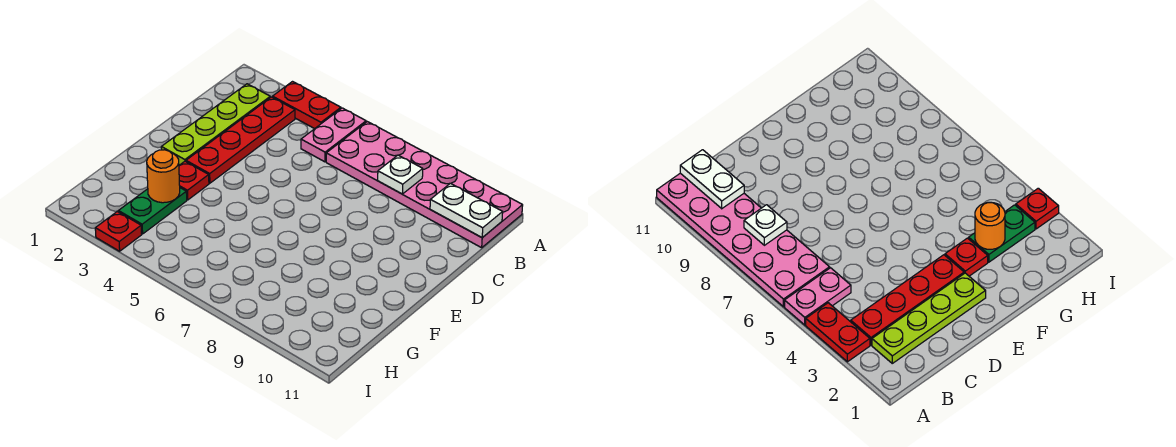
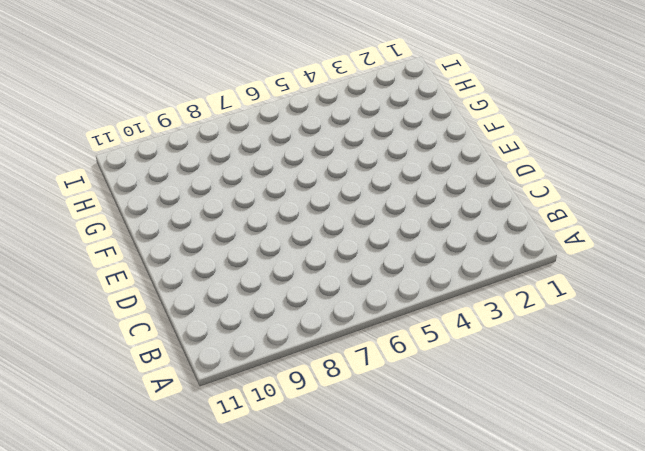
none -> red plate A3:A4 level 1
none -> pink plate A5:B5 level 1

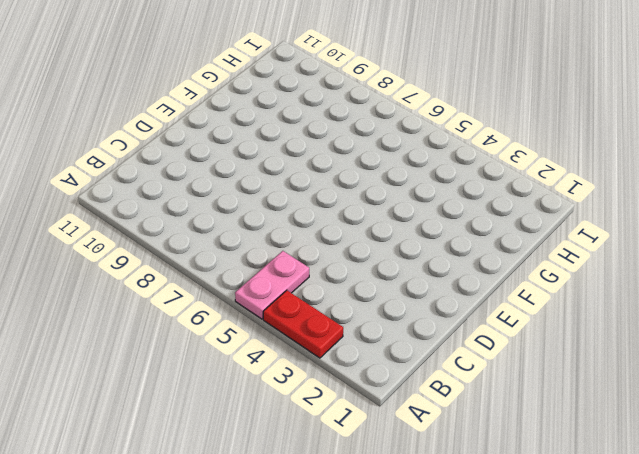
none -> pink plate A6:B11 level 1
none -> lime plate B2:E2 level 1

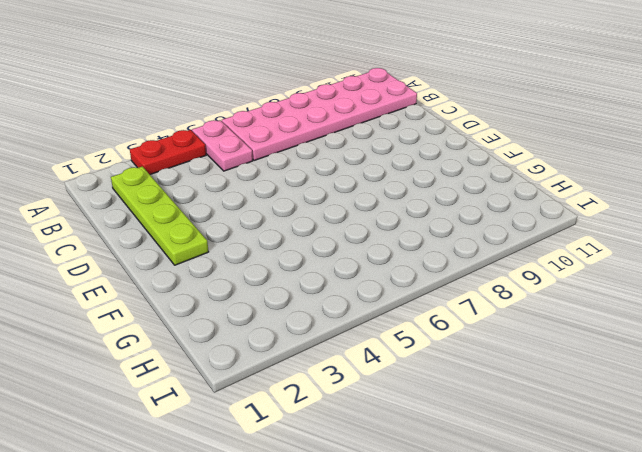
none -> red plate B3:E3 level 1
none -> red plate F3 level 1

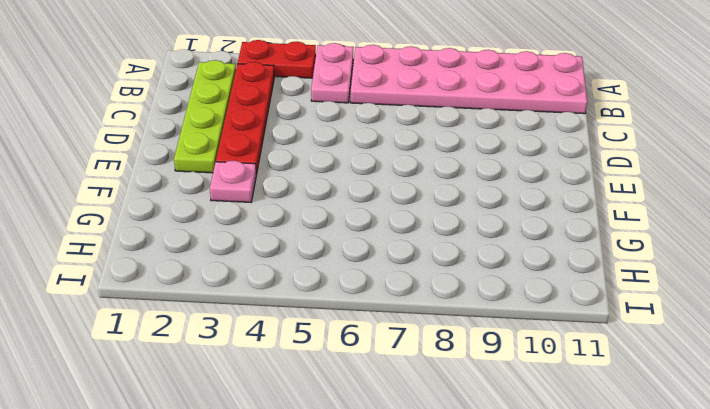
pink plate F3 level 1 -> red plate F3 level 1
none -> green plate G3:H3 level 1
none -> red plate I3 level 1

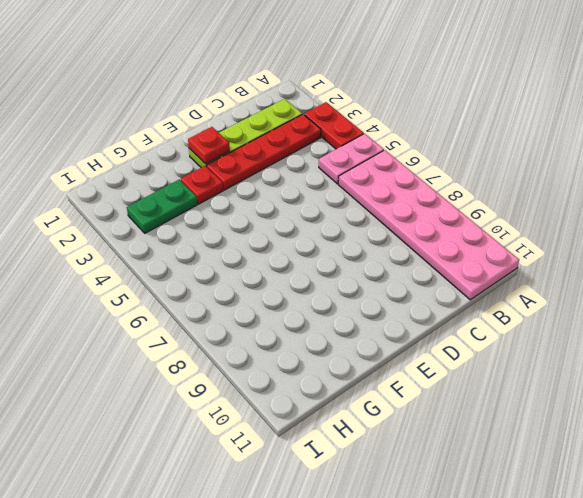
red plate E2 level 2 -> red plate I3 level 1
none -> white plate B8 level 2
none -> white plate B10:B11 level 2

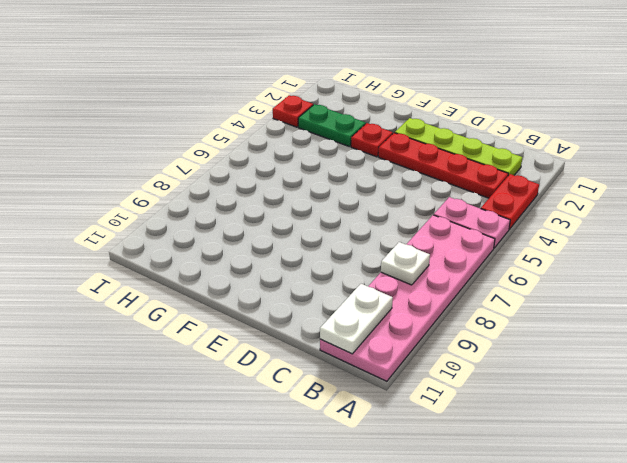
none -> orange round brick G3 level 2

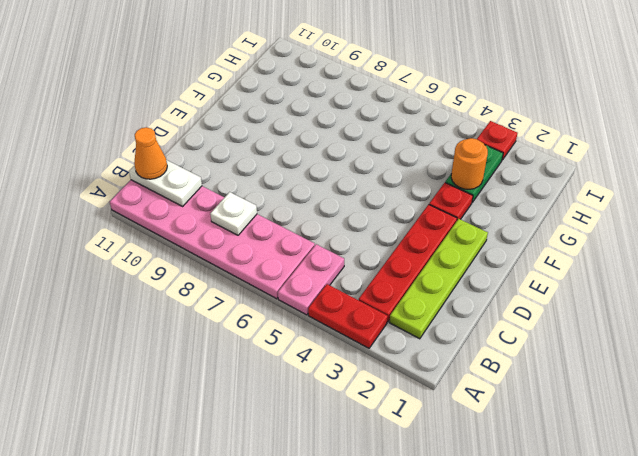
orange cone B11 level 3 -> none

